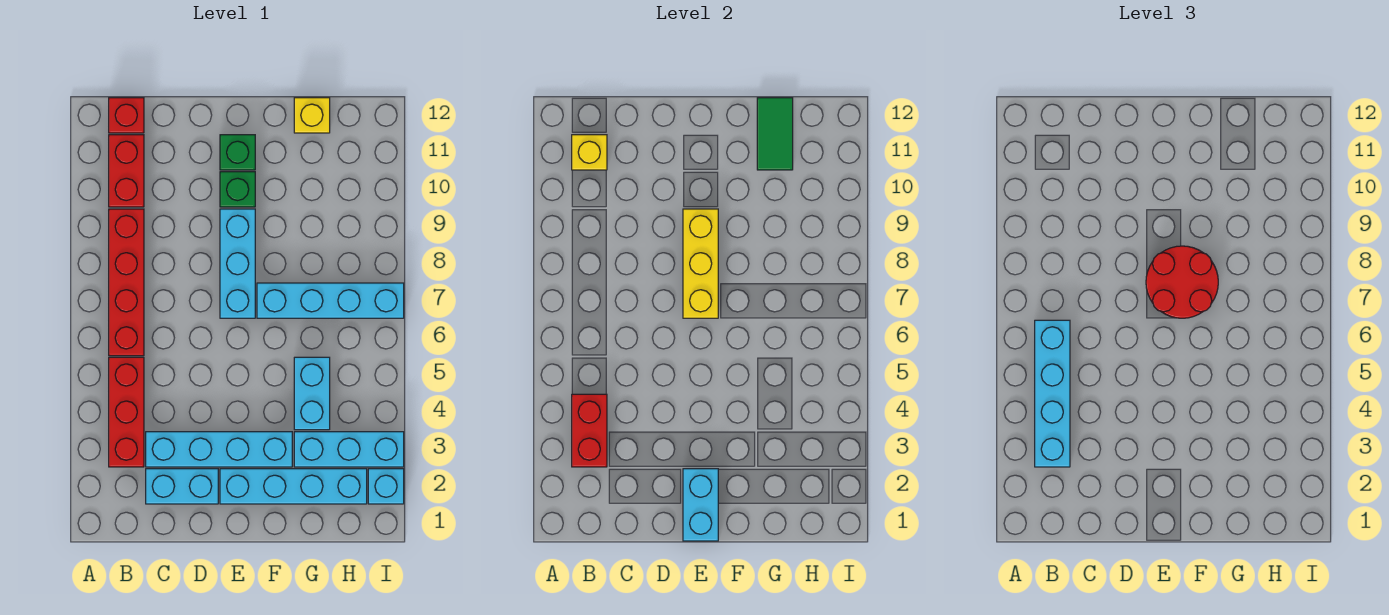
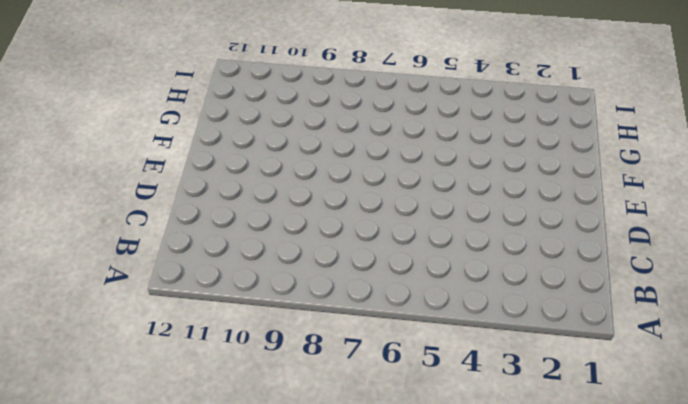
none -> red brick B3:B5 level 1
none -> red brick B6:B9 level 1
none -> red brick B10:B11 level 1

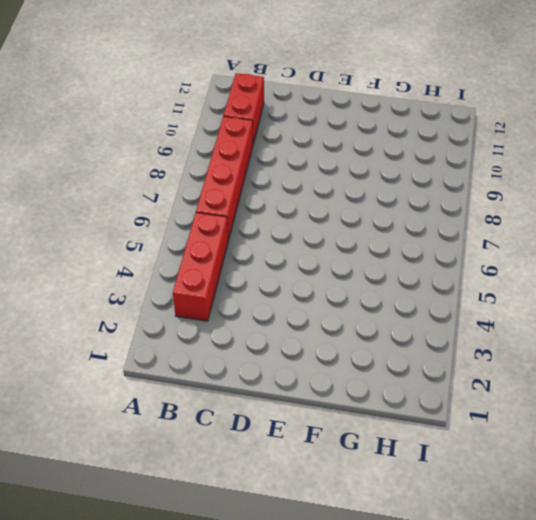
none -> red brick B12 level 1
none -> cyan brick C2:D2 level 1
none -> cyan brick C3:F3 level 1

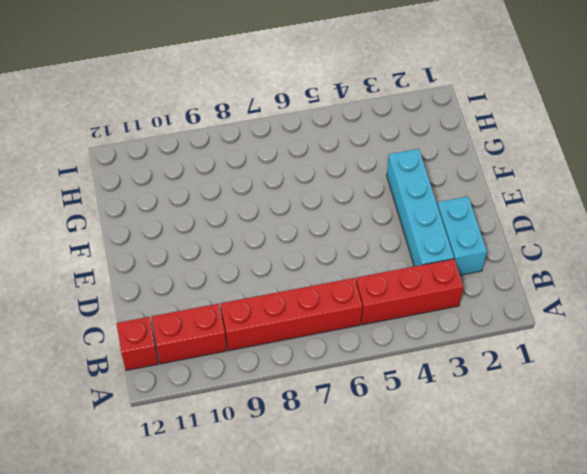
none -> cyan brick E2:H2 level 1
none -> cyan brick E7:E9 level 1
none -> green brick E10 level 1

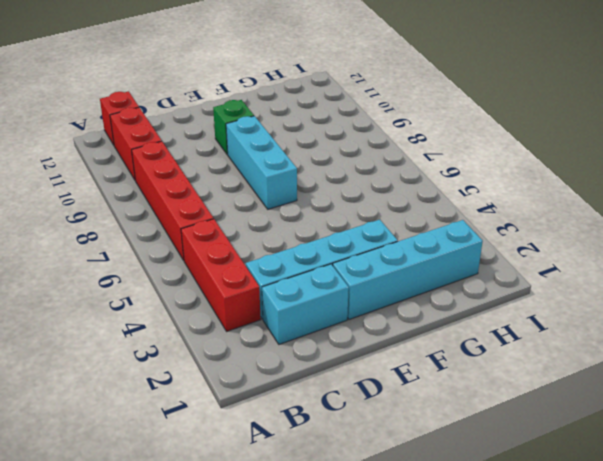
none -> green brick E11 level 1
none -> cyan brick F7:I7 level 1
none -> cyan brick G3:I3 level 1

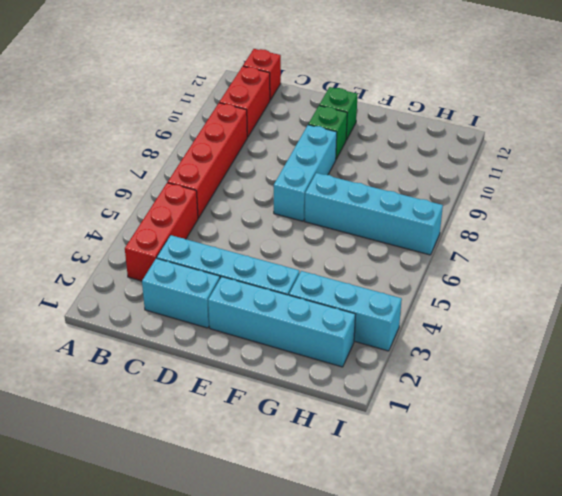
none -> cyan brick G4:G5 level 1
none -> yellow brick G12 level 1
none -> cyan brick I2 level 1

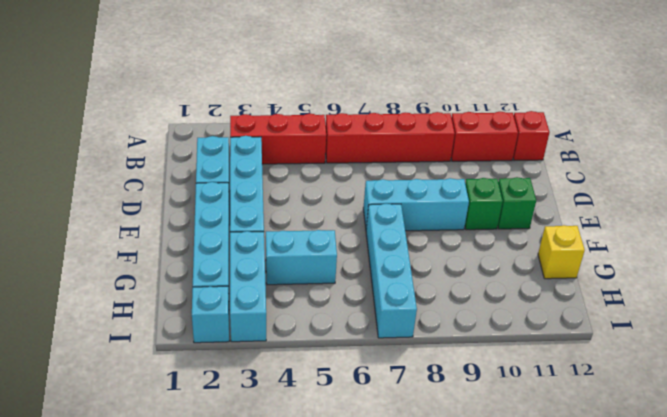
none -> red brick B3:B4 level 2
none -> yellow brick B11 level 2
none -> cyan brick E1:E2 level 2

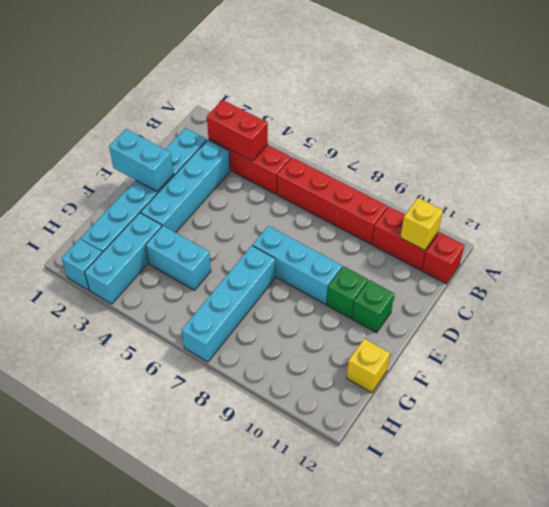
none -> yellow brick E7:E9 level 2
none -> green tile G11:G12 level 2
none -> cyan brick B3:B6 level 3

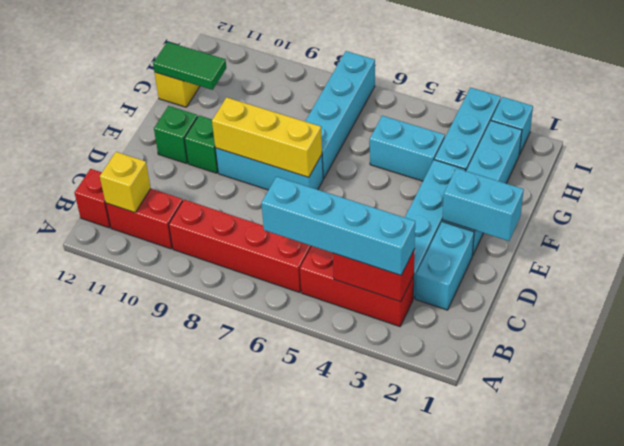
none -> red round brick E7:F8 level 3

